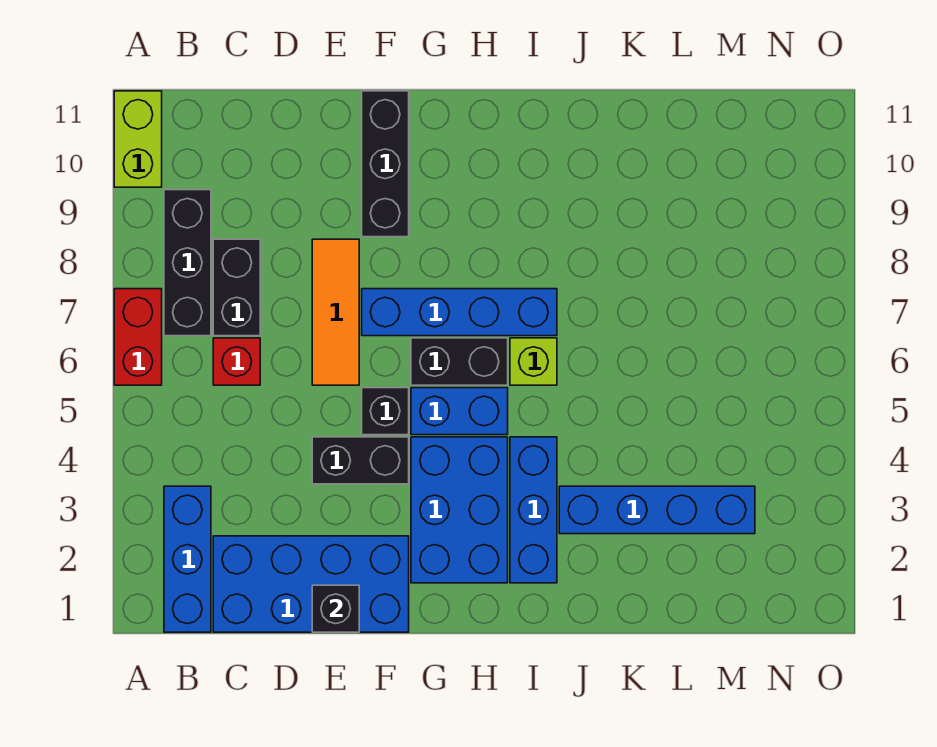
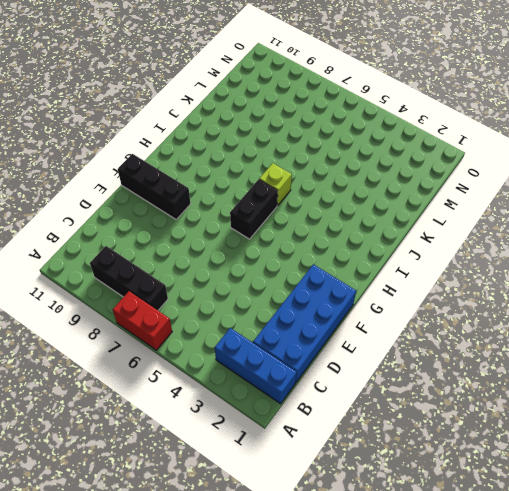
none -> lime brick A10:A11 level 1
none -> red brick C6 level 1
none -> black brick C7:C8 level 1

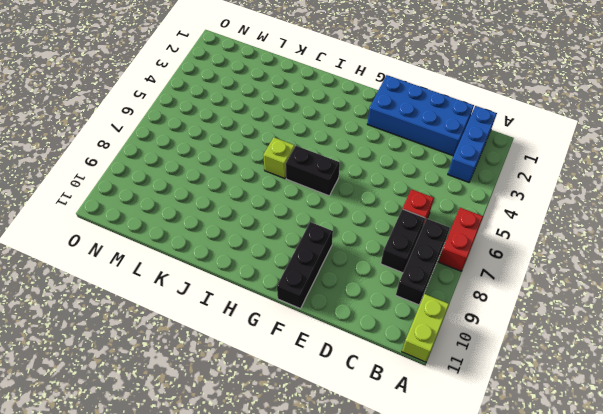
none -> black brick E4:F4 level 1
none -> orange tile E6:E8 level 1
none -> black brick F5 level 1

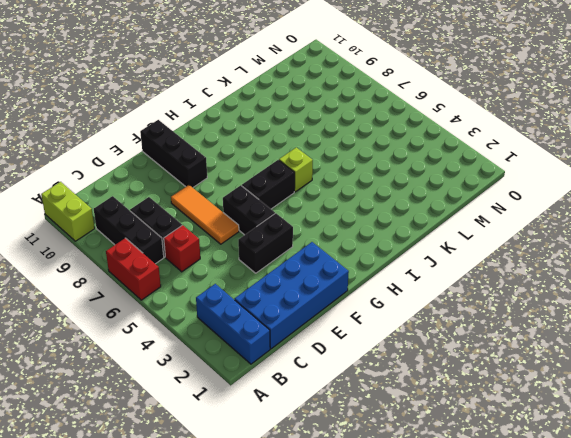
black brick F5:F6 level 1 -> black brick F5 level 1
none -> blue brick F7:I7 level 1
none -> blue brick G2:H4 level 1
none -> blue brick G5:H5 level 1

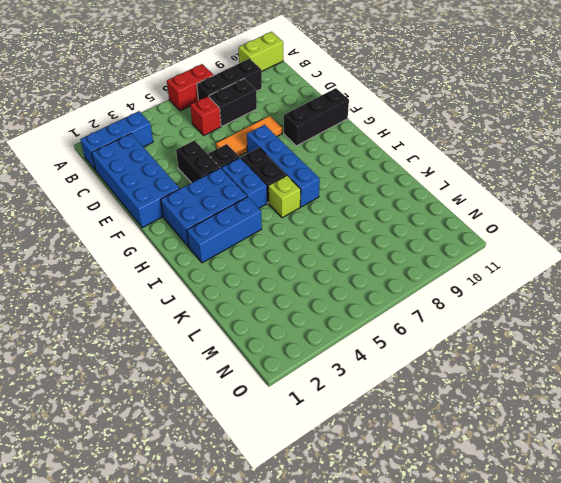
none -> blue brick J3:M3 level 1
none -> black brick E1 level 2

